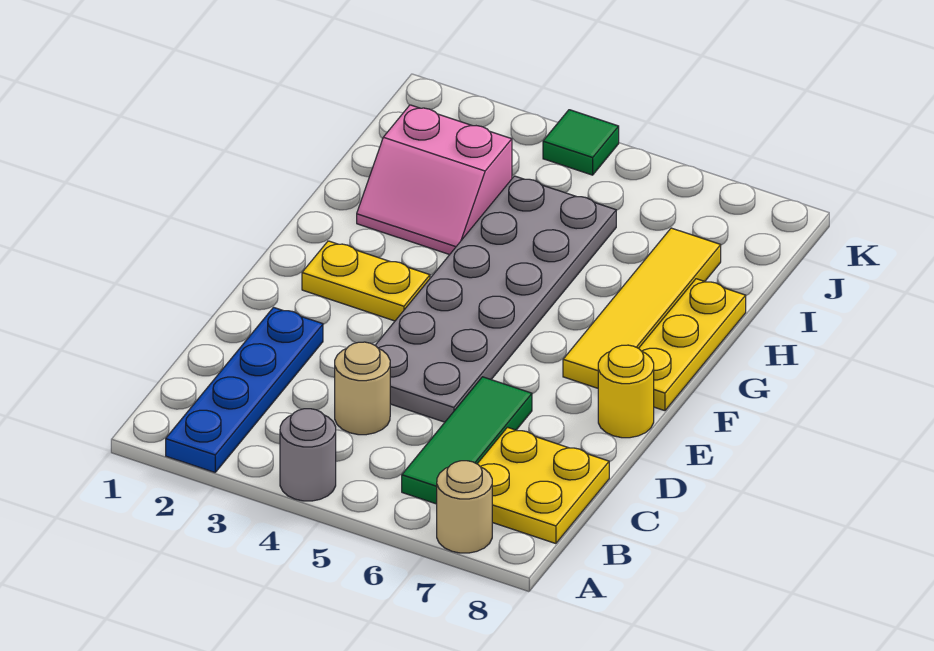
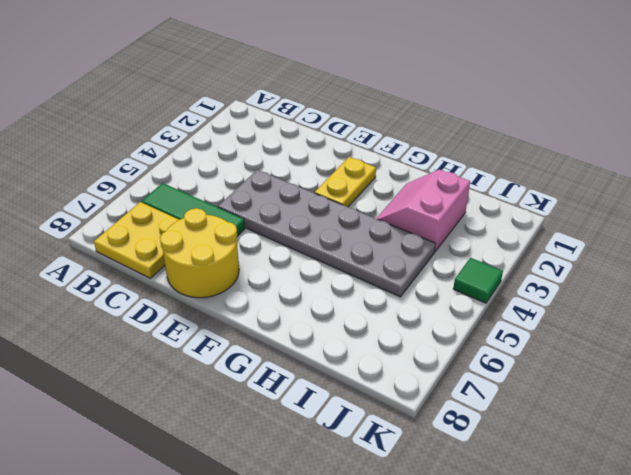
yellow round brick D7:E8 level 1 -> yellow round brick E8 level 1
none -> blue plate A2:D2 level 1
none -> grey round brick A4 level 1
none -> tan round brick A7 level 1

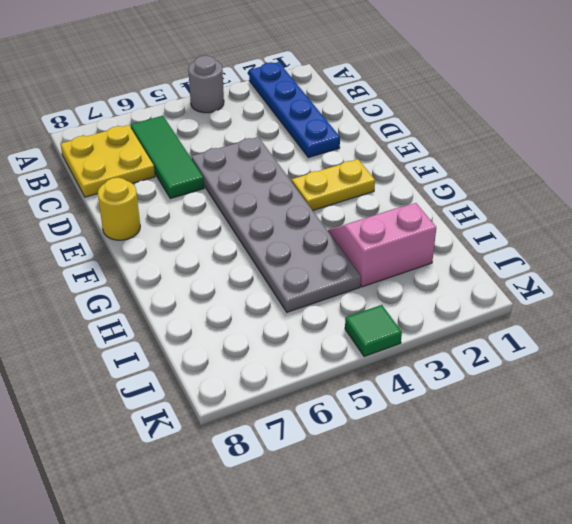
none -> tan round brick A7 level 1
none -> tan round brick C4 level 1
none -> yellow tile F7:I7 level 1

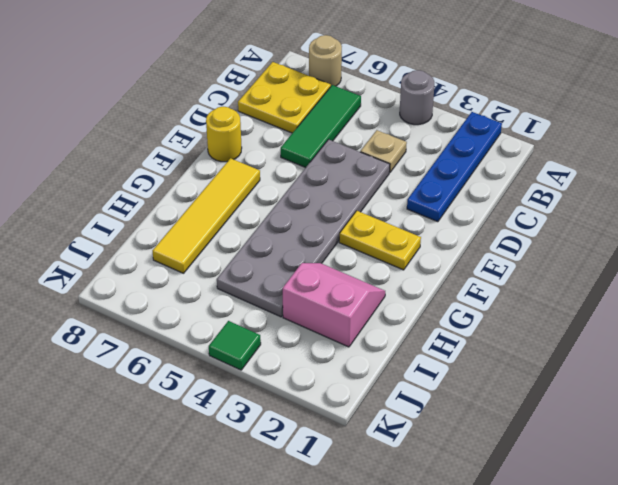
tan plate C4 level 1 -> tan round brick C4 level 1
none -> yellow plate F8:H8 level 1

